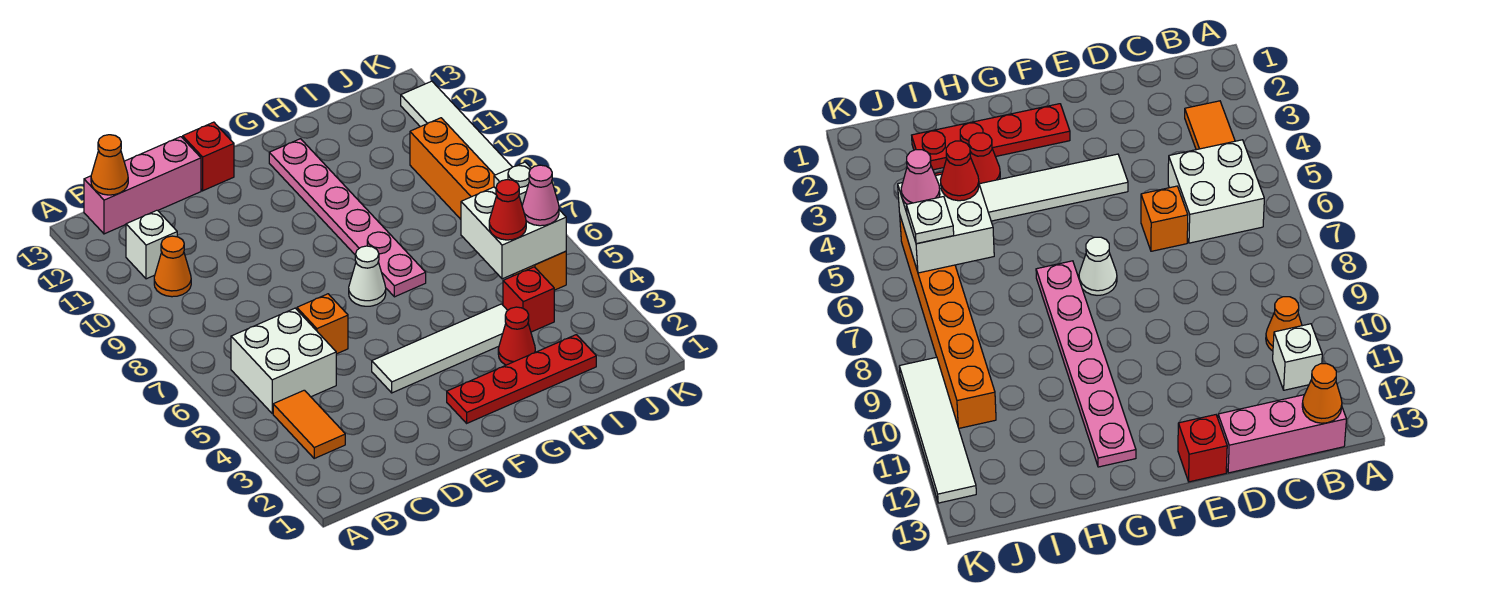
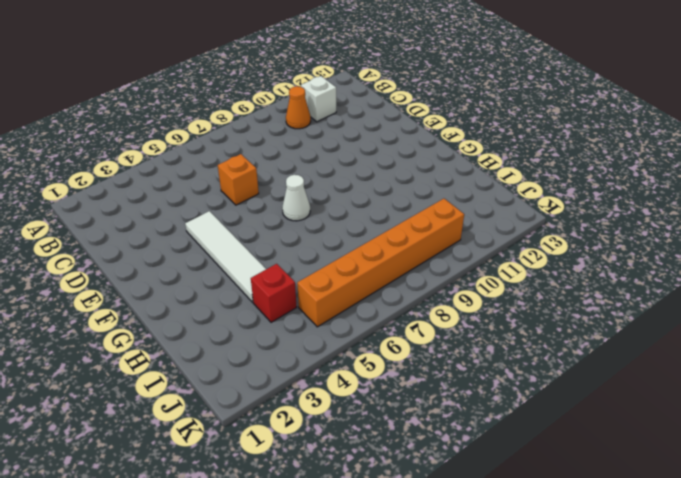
none -> orange tile B3:B4 level 1
none -> white brick B5:C6 level 1
none -> pink brick B13:D13 level 1

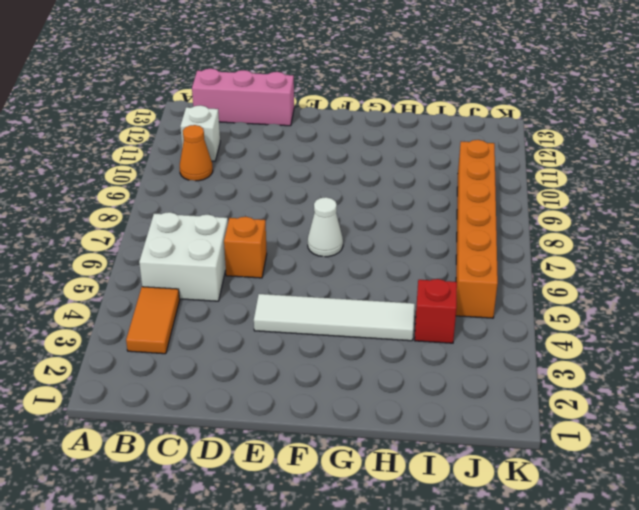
none -> red brick E13 level 1
none -> red plate F2:I2 level 1
none -> pink plate G7:G12 level 1

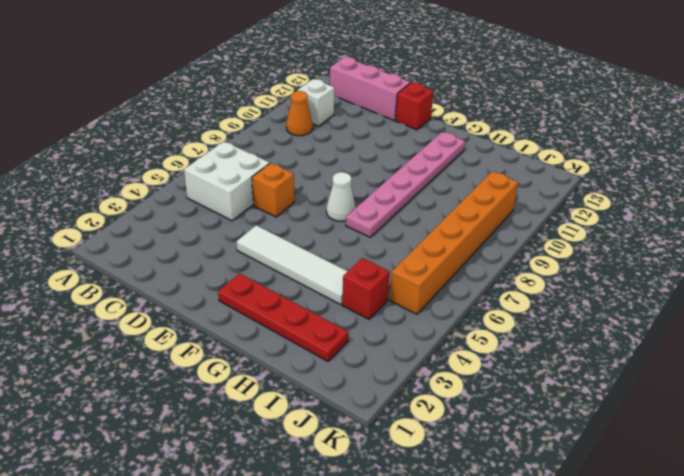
none -> orange tile B3:B4 level 1
none -> red cone H3 level 1
none -> white tile K9:K12 level 1

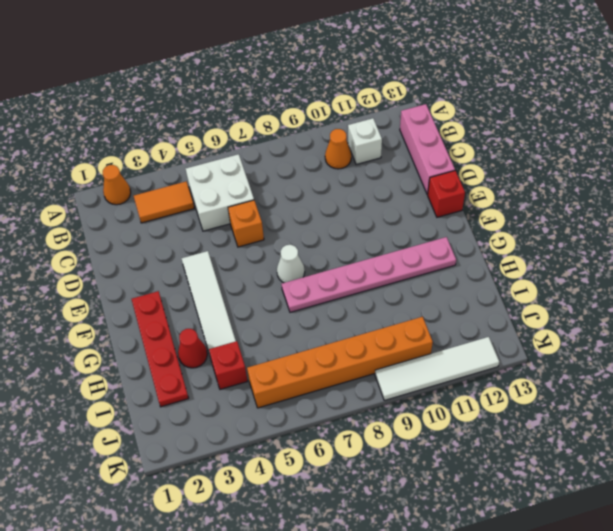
orange cone A2 level 1 -> orange cone B13 level 2
none -> white brick I5:J6 level 2
none -> red cone I5 level 3
none -> pink cone J5 level 3

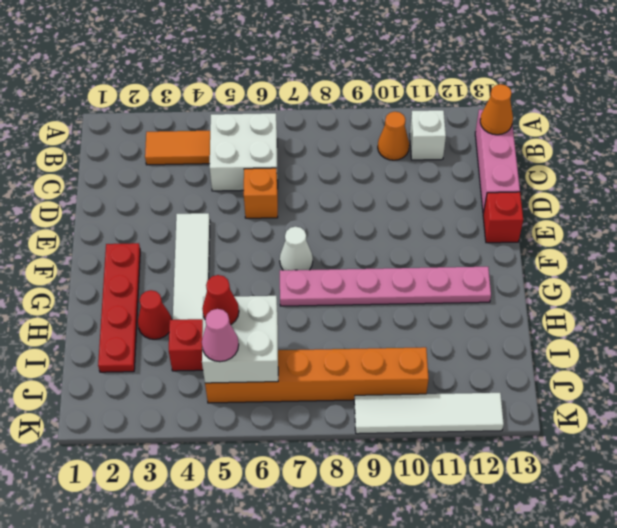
none -> white plate J6 level 3

